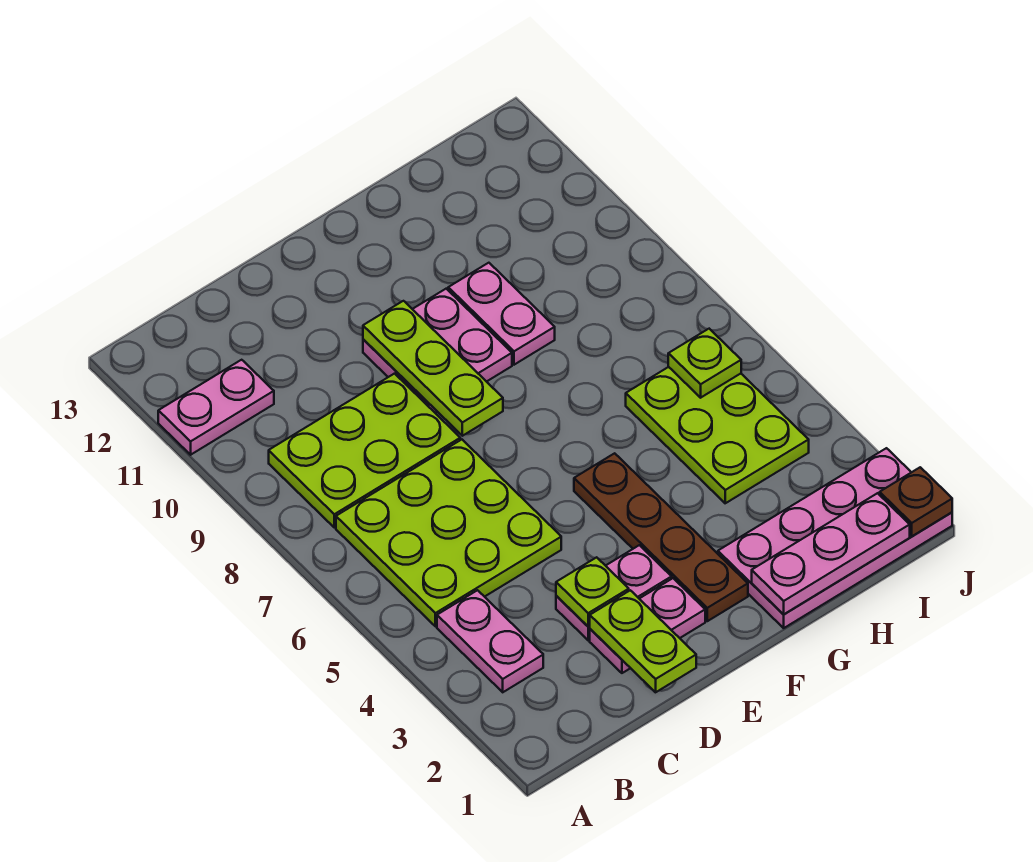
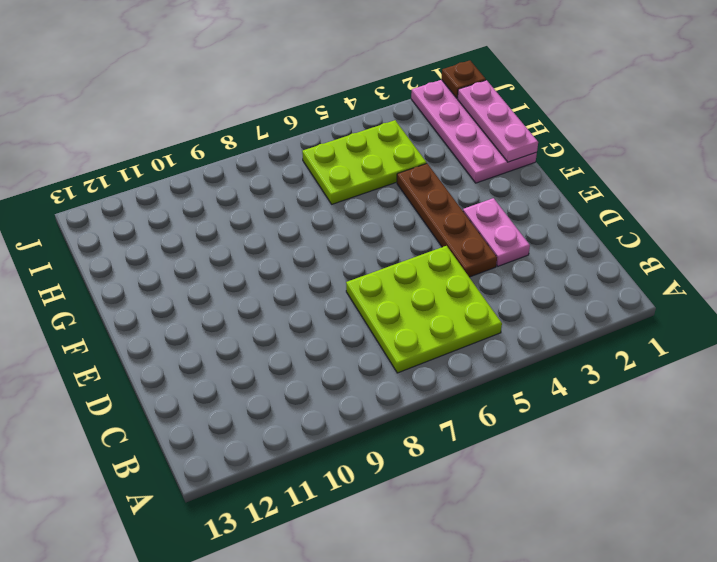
brown plate D4:G4 level 1 -> brown plate F2:F5 level 1
none -> pink plate A11:B11 level 1
none -> pink plate B3:B4 level 1
none -> lime plate B8:D9 level 1

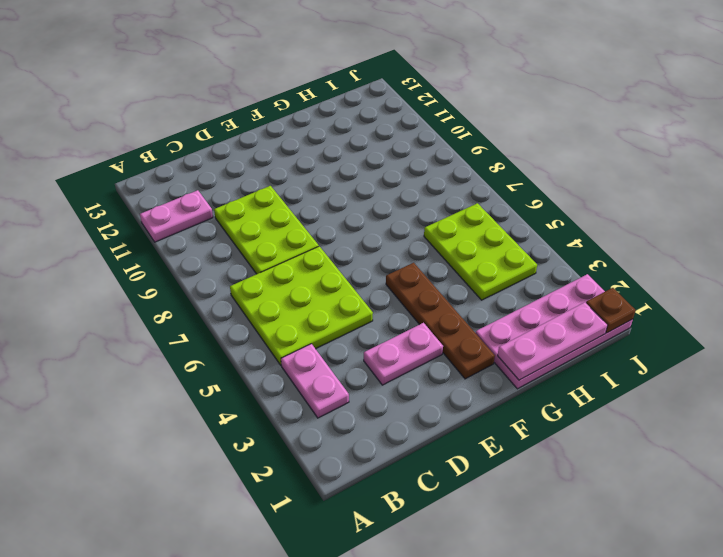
lime plate C8:D10 level 1 -> lime plate B8:D9 level 1
none -> pink plate D2:E2 level 1
none -> pink plate E9:F10 level 1
none -> pink plate G9:G10 level 1

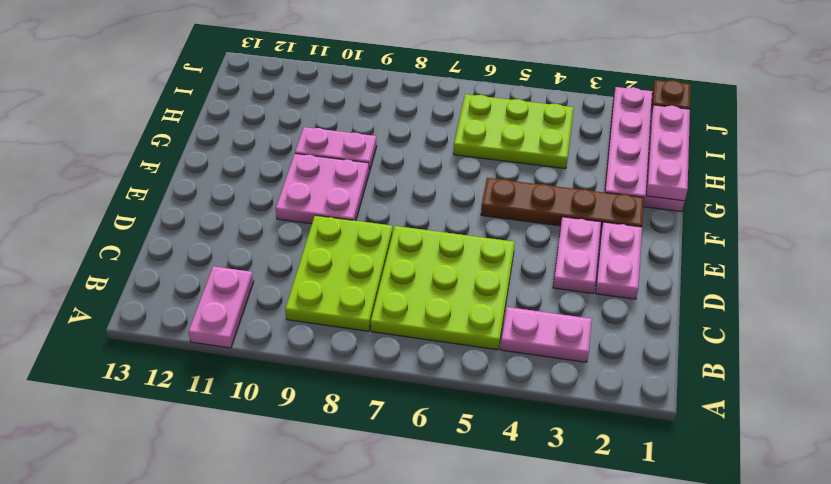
none -> lime plate D1:D2 level 2
none -> lime plate D3 level 2
none -> lime plate E8:E10 level 2

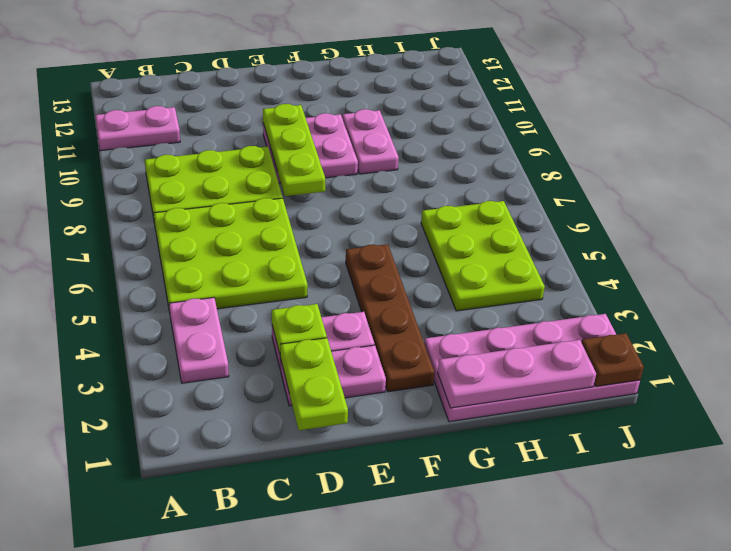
none -> lime plate I6 level 2

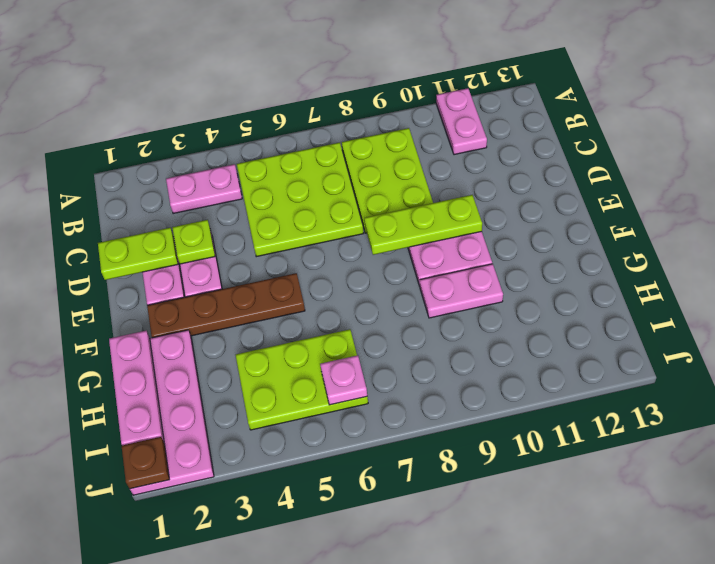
pink plate I6 level 2 -> lime plate I6 level 2

